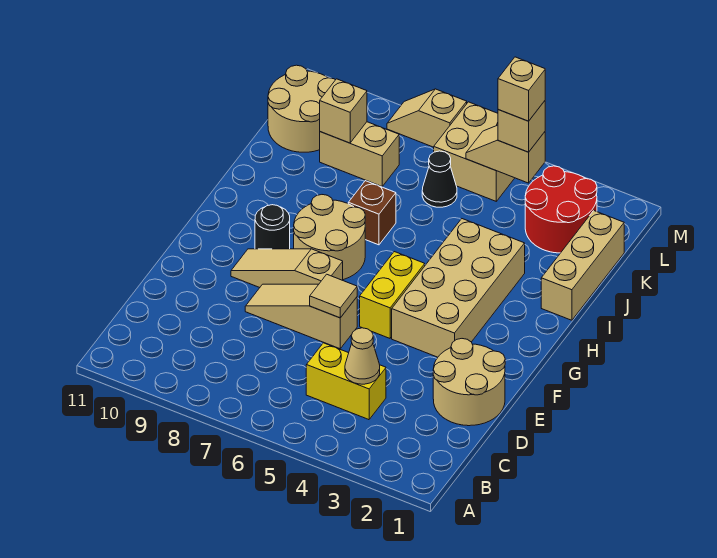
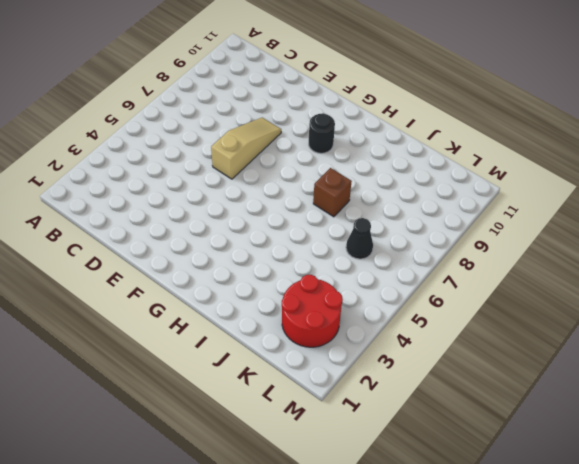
none -> yellow brick C4:C5 level 1
none -> tan round brick D1:E2 level 1
none -> tan brick F3:I4 level 1

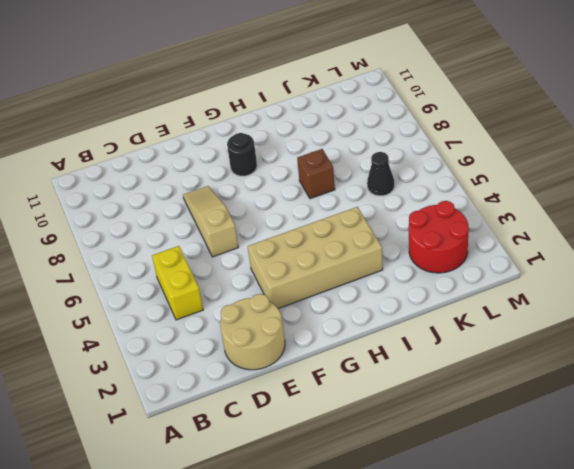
none -> yellow brick F5:G5 level 1
none -> tan slope F7:F9 level 1 top 7
none -> tan round brick G7:H8 level 1

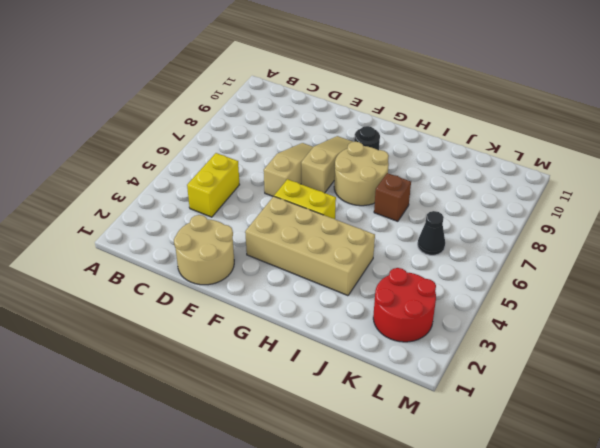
none -> tan brick I1:K1 level 1
none -> tan brick K8:K9 level 1
none -> tan round brick K10:L11 level 1

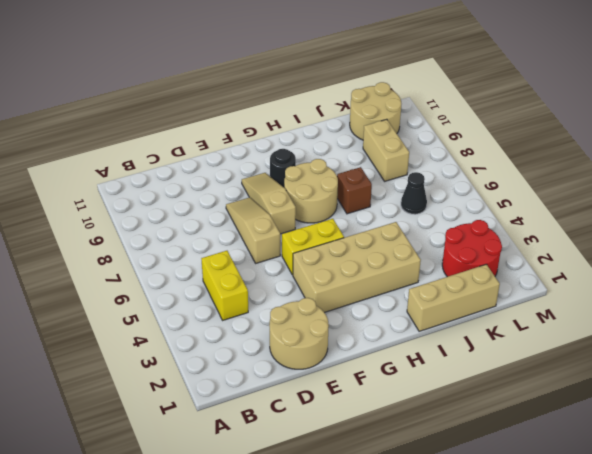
none -> tan brick L5:M6 level 1
none -> tan slope M7:M8 level 1 top 7
none -> tan cone C4 level 2

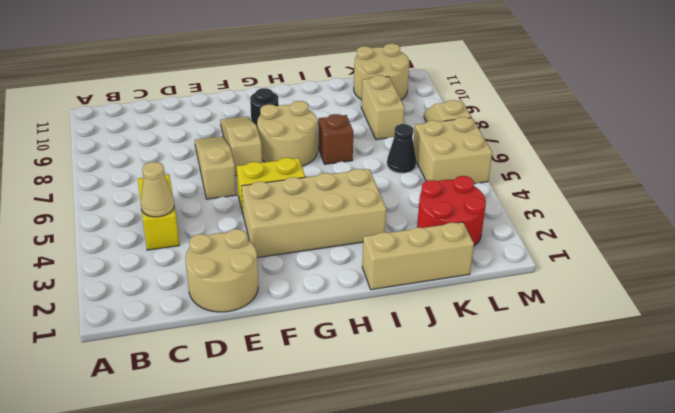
none -> tan tile E6 level 2
none -> tan brick K9 level 2
none -> tan slope L4:L5 level 2 top 4

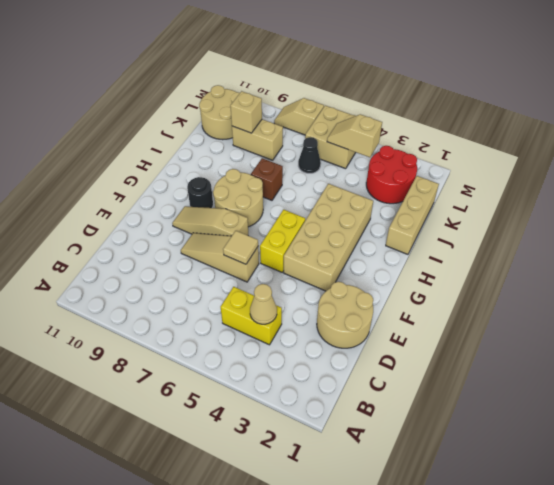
none -> tan brick L4 level 3
none -> tan brick L4 level 4

